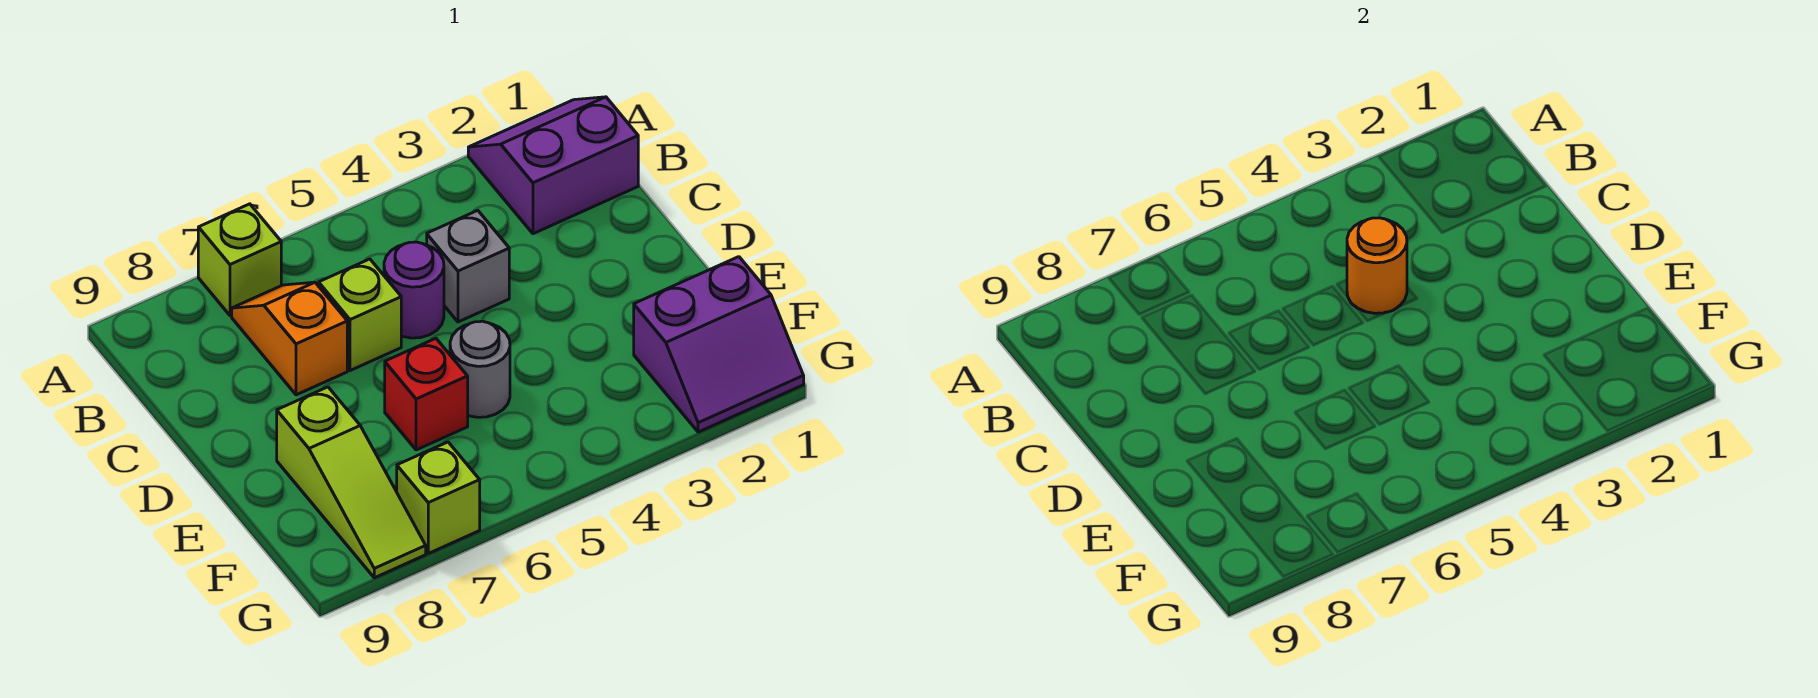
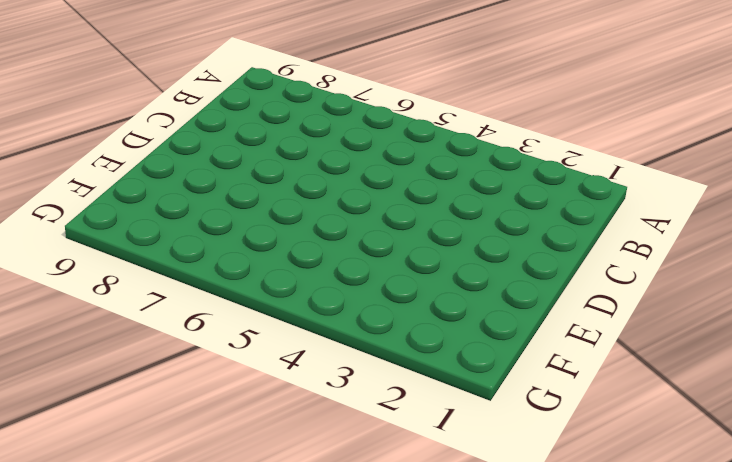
none -> purple slope A1:B2 level 1 top B
none -> lime brick A7 level 1
none -> orange slope B7:C7 level 1 top C

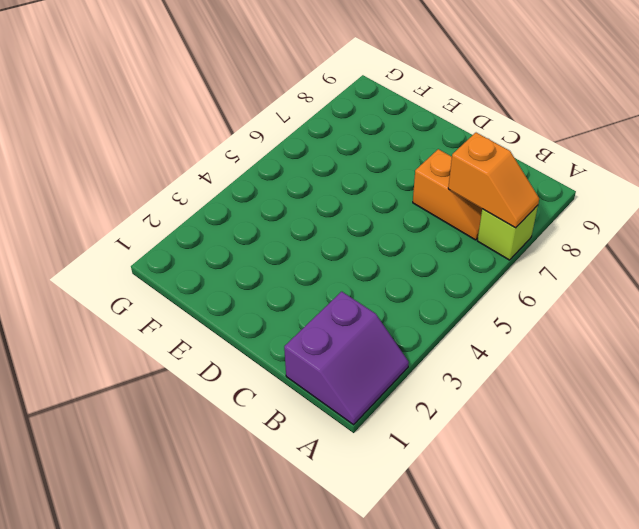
orange slope A7:B7 level 2 top B -> none
none -> grey brick C4 level 1
none -> purple round brick C5 level 1
none -> lime brick C6 level 1

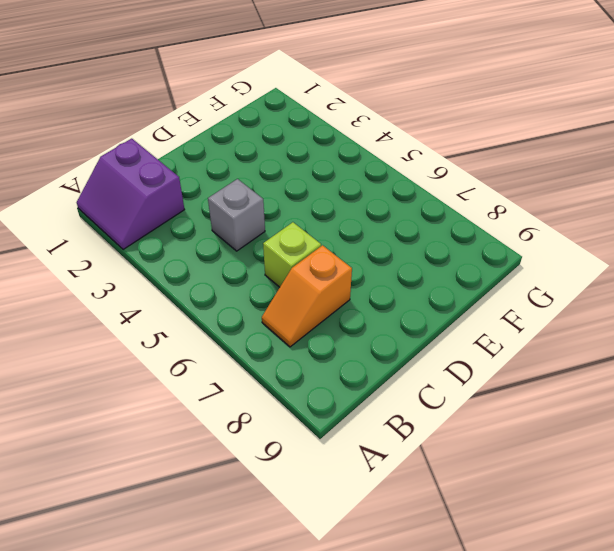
none -> lime brick A7 level 1
none -> purple round brick C5 level 1
none -> grey round brick E5 level 1

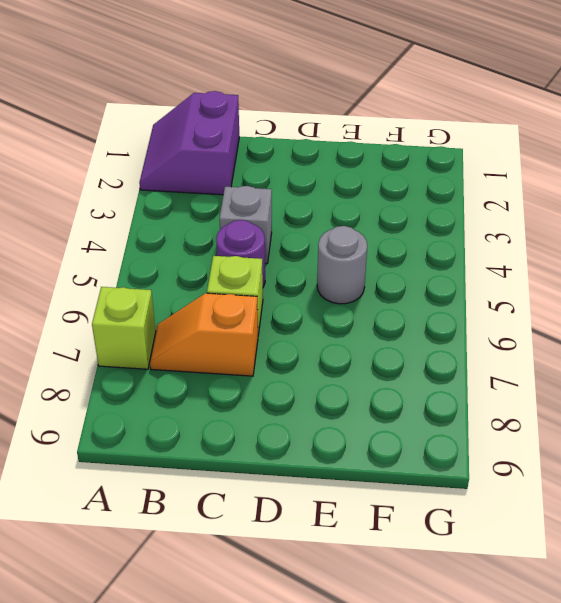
none -> red brick E6 level 1
none -> lime slope E8:G8 level 1 top E
none -> purple slope F1:G2 level 1 top F

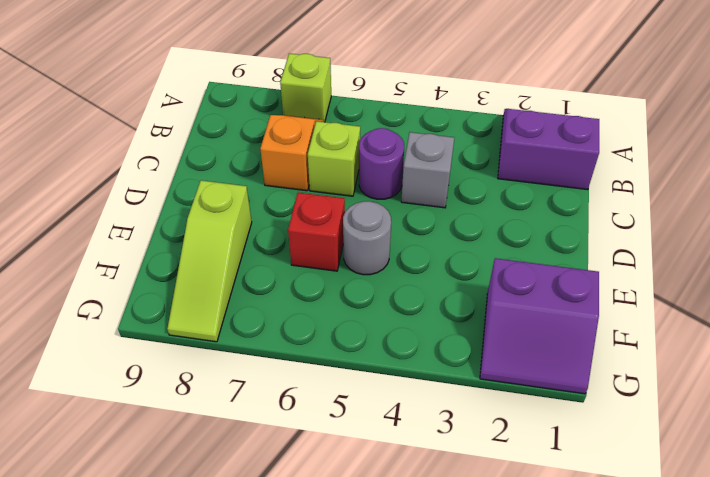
none -> lime brick G7 level 1
none -> orange round brick C4 level 2

